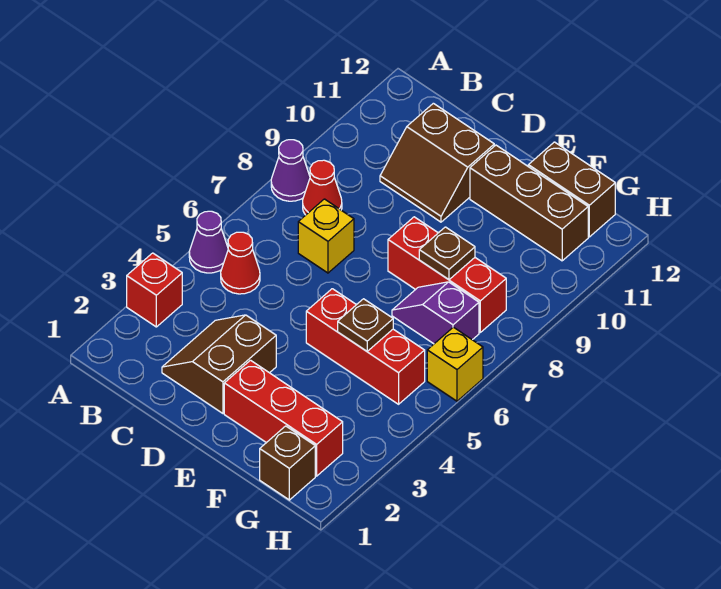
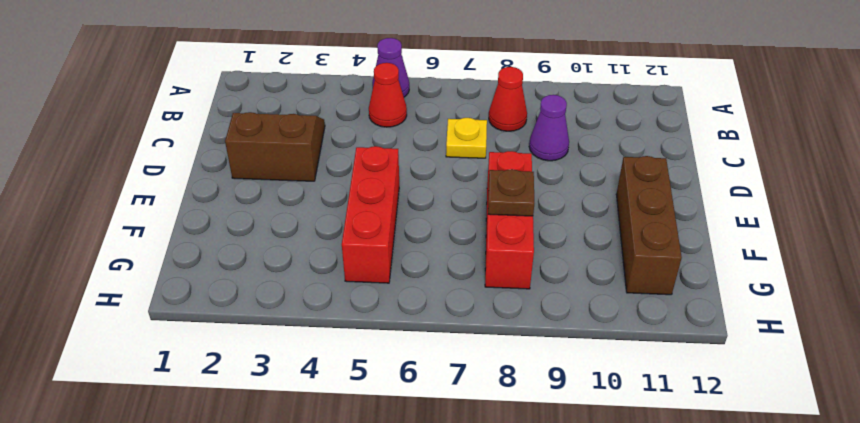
yellow plate C7 level 1 -> yellow brick C7 level 1
purple cone C9 level 1 -> purple cone A8 level 1
none -> red brick A3 level 1
none -> brown slope C10:D11 level 1 top 11
none -> red brick E2:G2 level 1

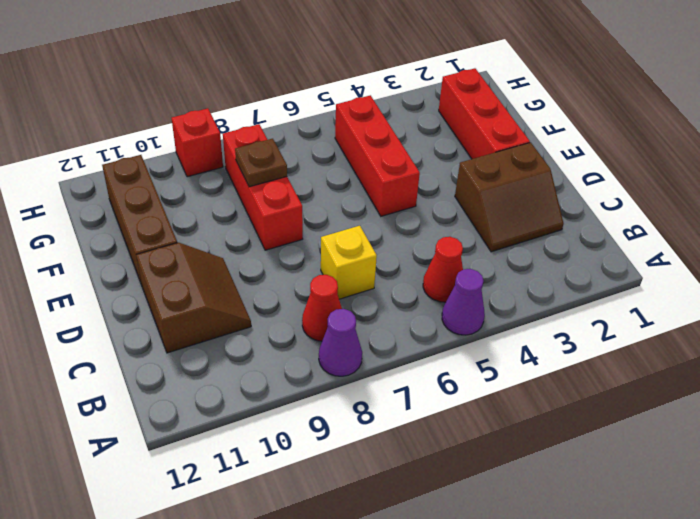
red brick H9 level 1 -> red brick A3 level 1
none -> purple slope F7:G7 level 1 top G
none -> brown brick F12:G12 level 1
none -> brown brick G1 level 1

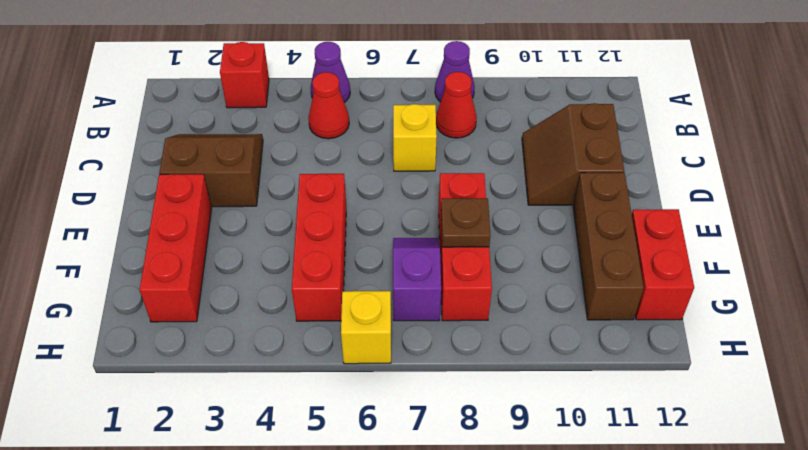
red brick F12:G12 level 1 -> brown brick F12:G12 level 1
none -> brown brick G1 level 1
none -> brown plate F5 level 2

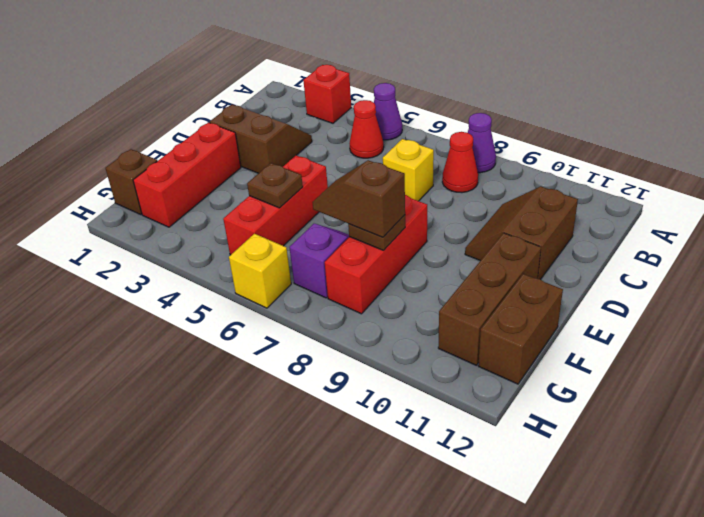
brown slope F7:F8 level 3 top 8 -> none

